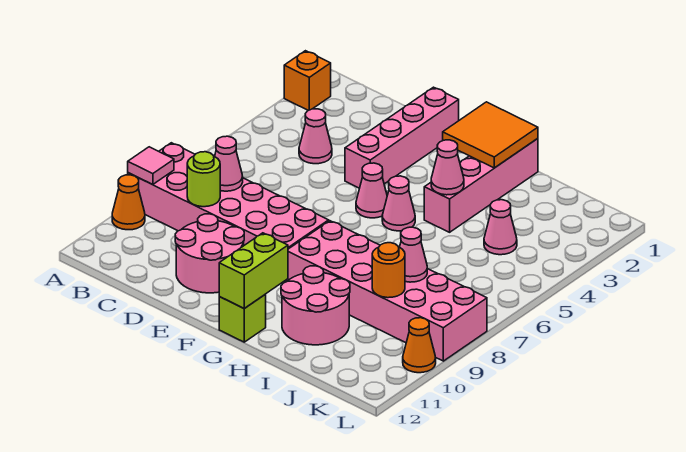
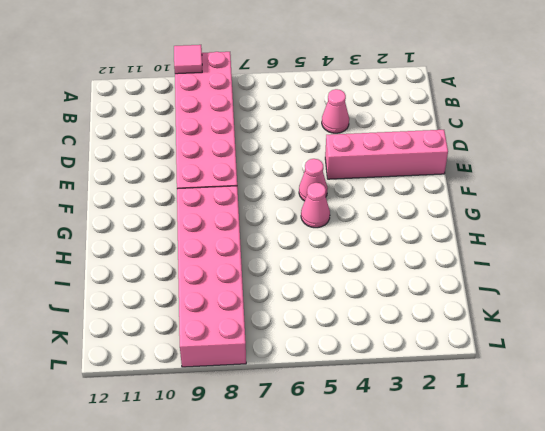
none -> orange brick A2 level 1
none -> orange cone A10 level 1
none -> pink round brick D10:E11 level 1

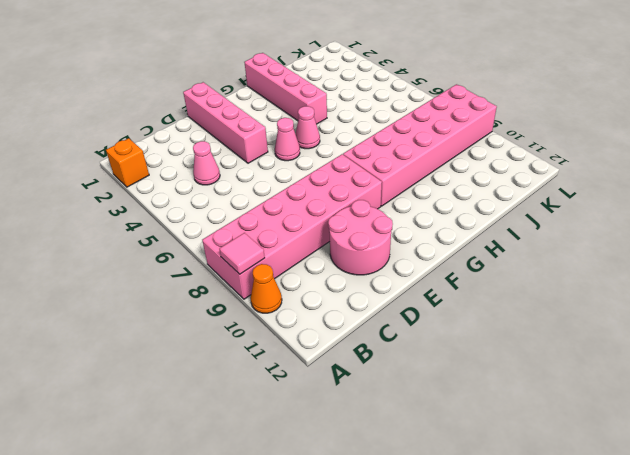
none -> lime brick G12 level 1
none -> pink round brick H10:I11 level 1
none -> pink cone J4 level 1

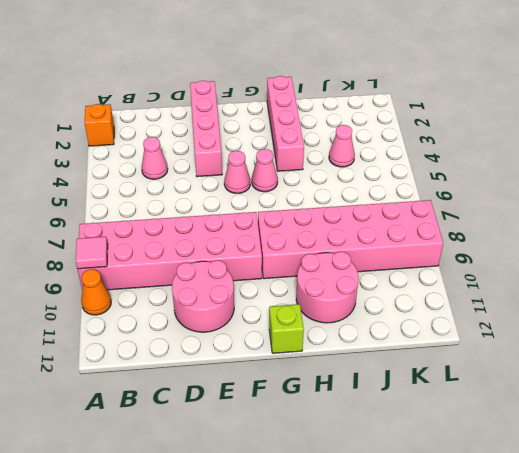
none -> orange cone L10 level 1
none -> pink cone C8 level 2
none -> lime round brick C9 level 2

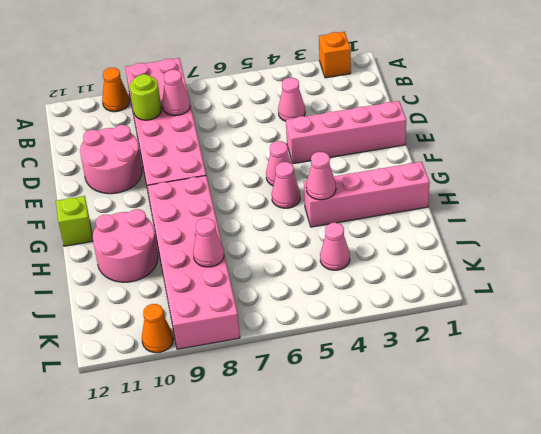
none -> pink tile A9 level 2
none -> orange tile G1:H2 level 2
none -> lime brick G11:G12 level 2

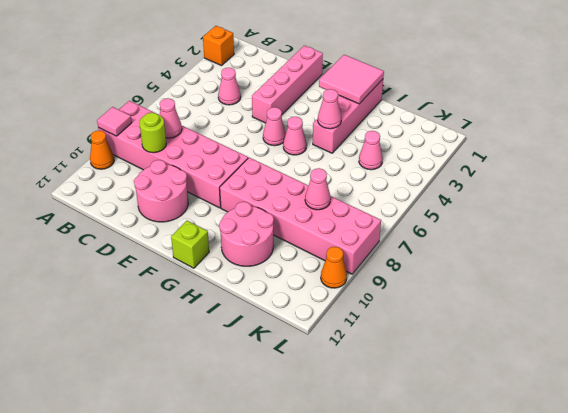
pink tile G1:H2 level 2 -> orange tile G1:H2 level 2
none -> lime brick G11:G12 level 2
none -> orange round brick J9 level 2

